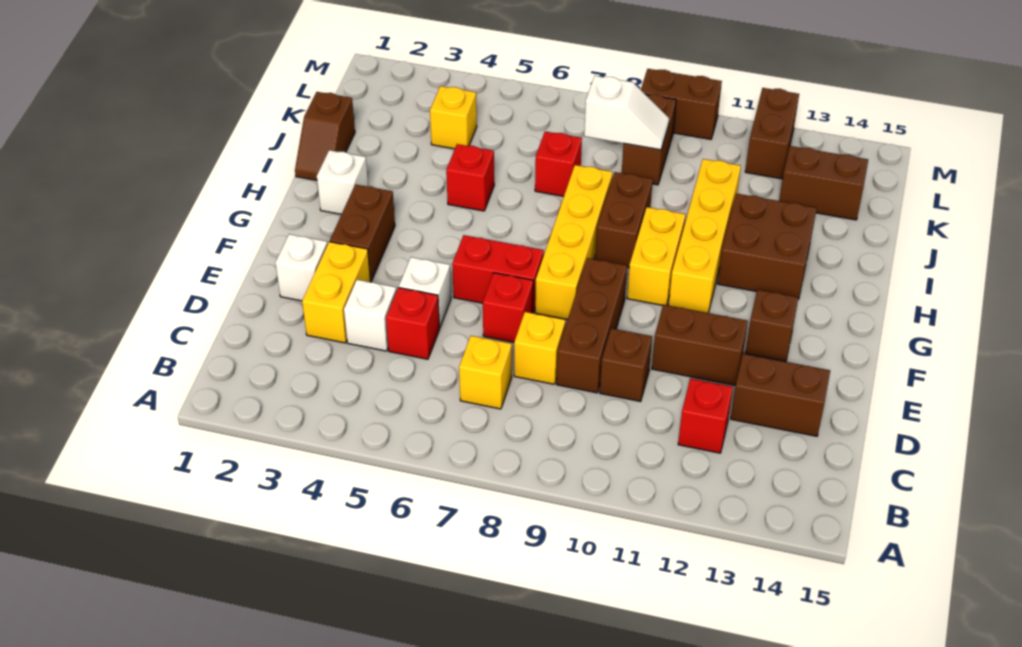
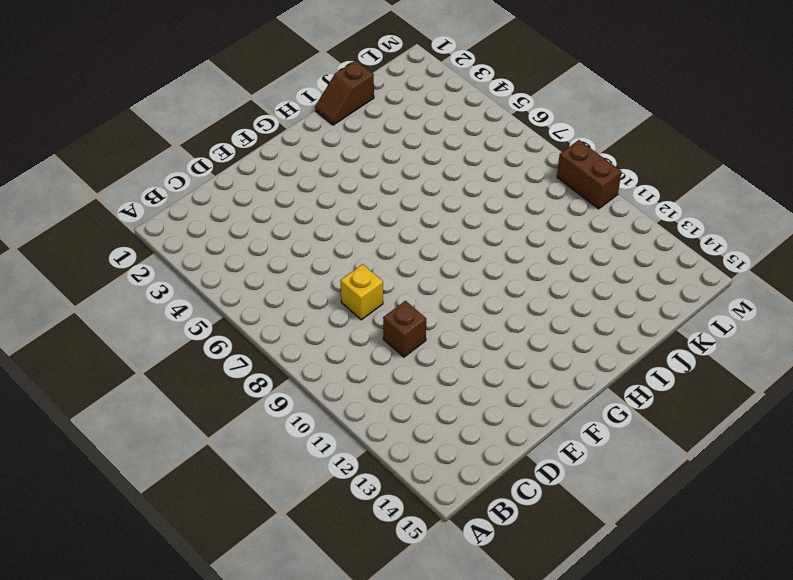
none -> yellow brick C7 level 1
none -> red brick C12 level 1
none -> yellow brick D3:E3 level 1
none -> white brick D4 level 1

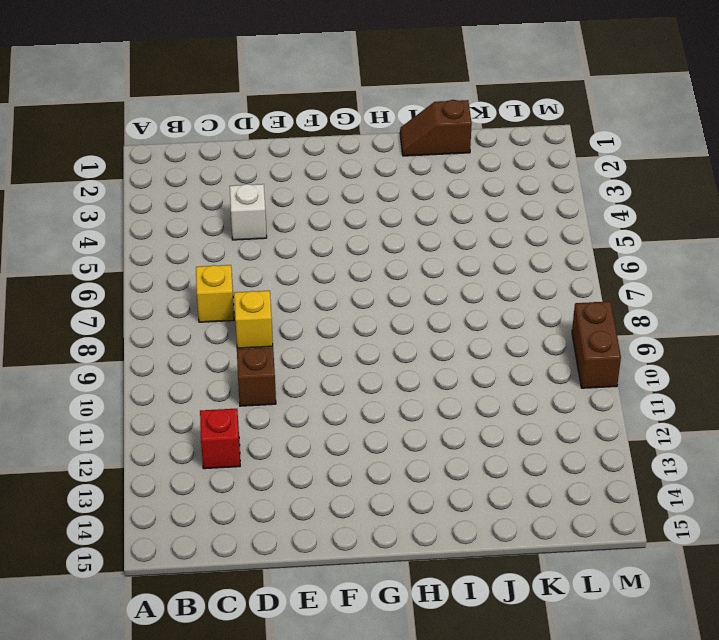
none -> yellow brick D3:E3 level 1
none -> red brick D5 level 1
none -> brown brick D9:F9 level 1
none -> brown brick D13:D14 level 1

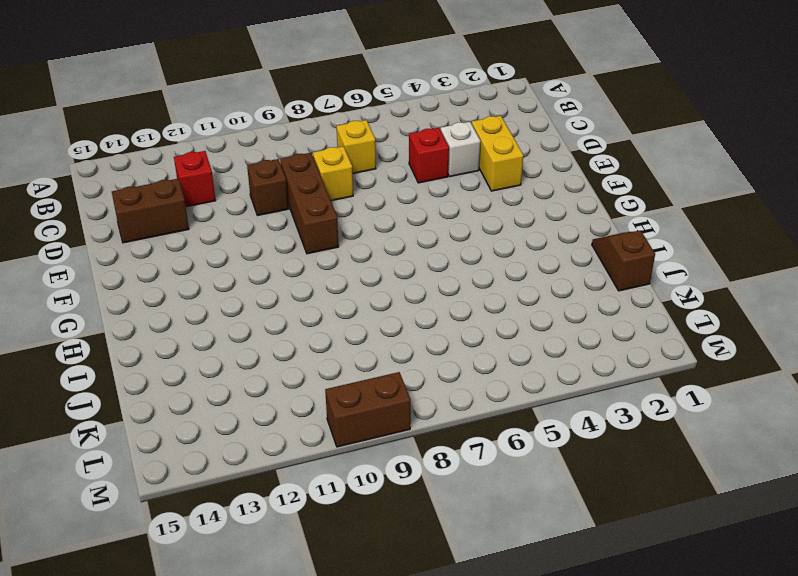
none -> white brick E2 level 1
none -> white brick E5 level 1
none -> red brick E7 level 1
none -> brown brick E11:E12 level 1

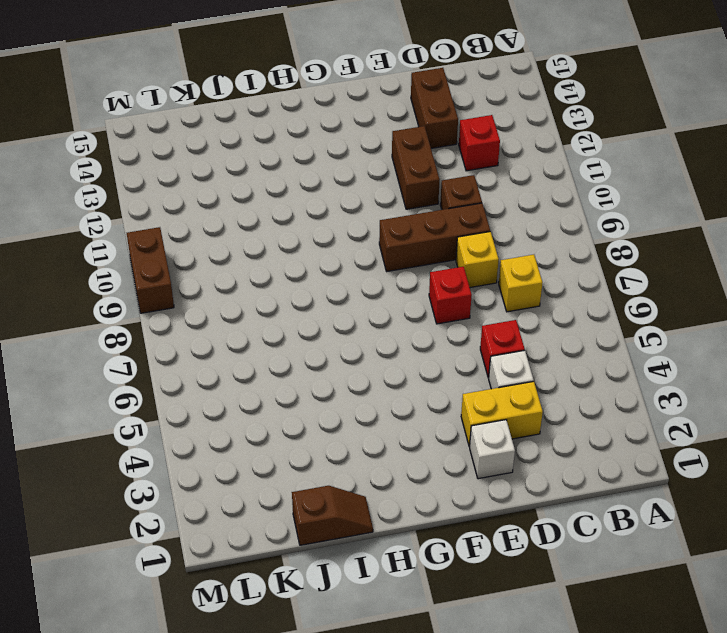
none -> white brick E5 level 1
none -> brown brick F3:G3 level 1
none -> red brick F6:F7 level 1
none -> yellow brick F8:I8 level 1

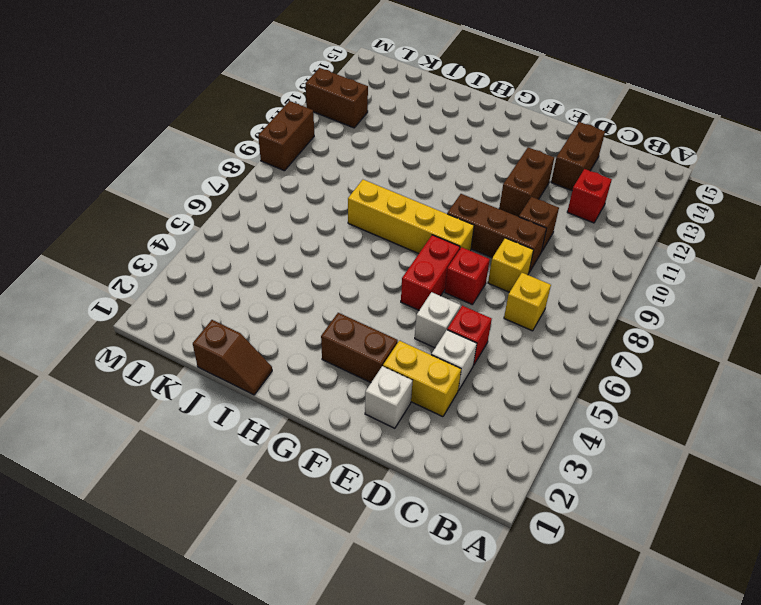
none -> brown brick F13 level 1
none -> yellow brick G10:H10 level 1
none -> yellow brick G11:J11 level 1
none -> white brick H2 level 1

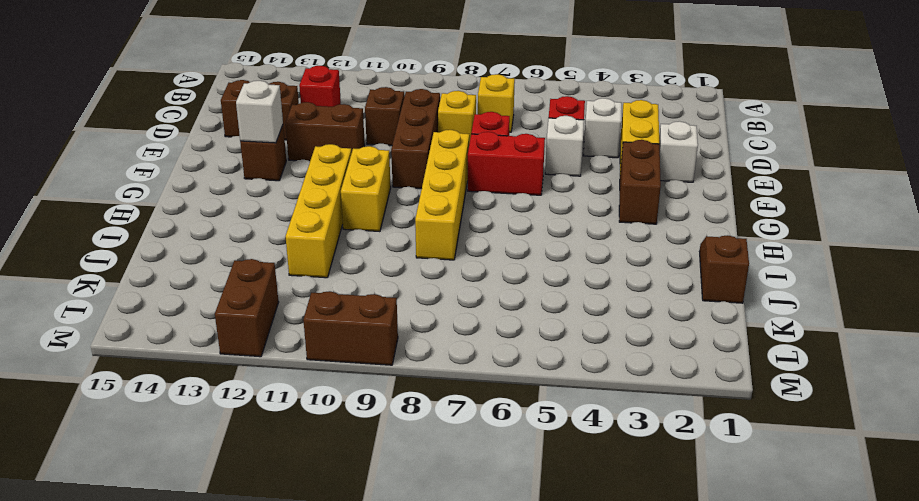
white brick F13 level 2 -> white brick H2 level 1
none -> brown brick H9:I9 level 1
none -> brown brick H12:I13 level 1
none -> red brick I5 level 1
none -> red brick J7 level 1

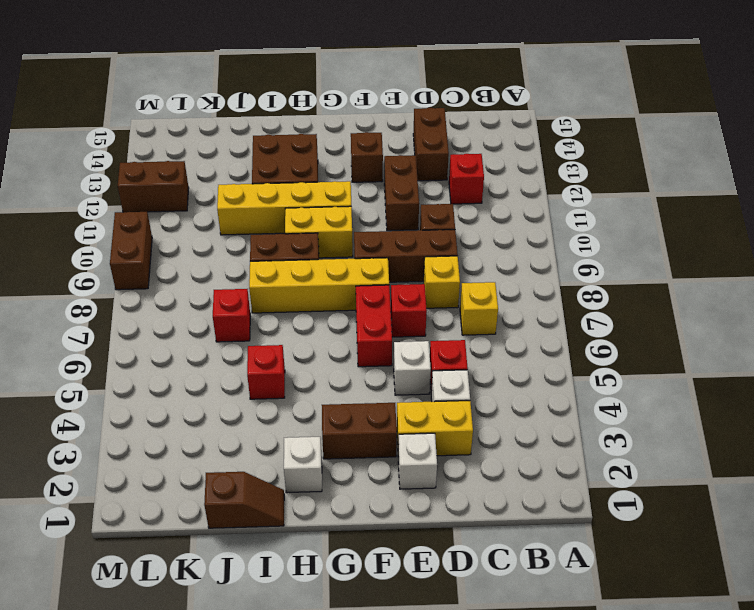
none -> yellow brick K4 level 1
none -> brown brick K9:L9 level 1
none -> brown brick K13:K14 level 1
none -> white slope K8:K9 level 2 top 8

